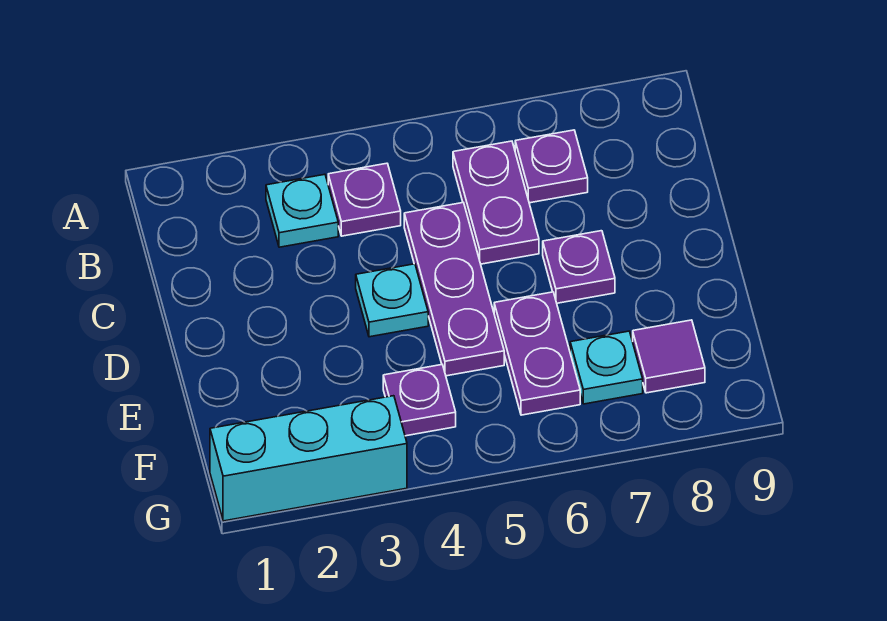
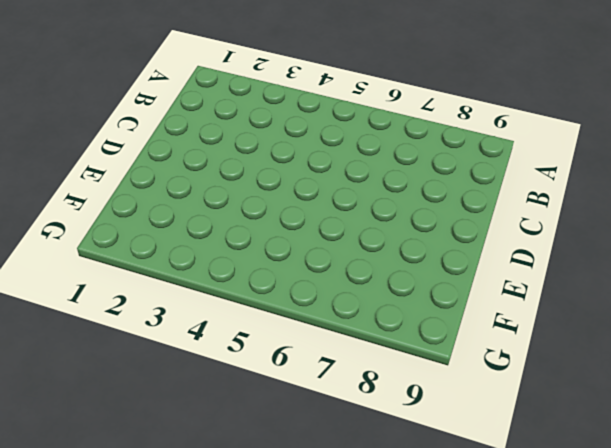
none -> cyan plate B3 level 1
none -> purple plate B4 level 1
none -> purple plate B6:C6 level 1

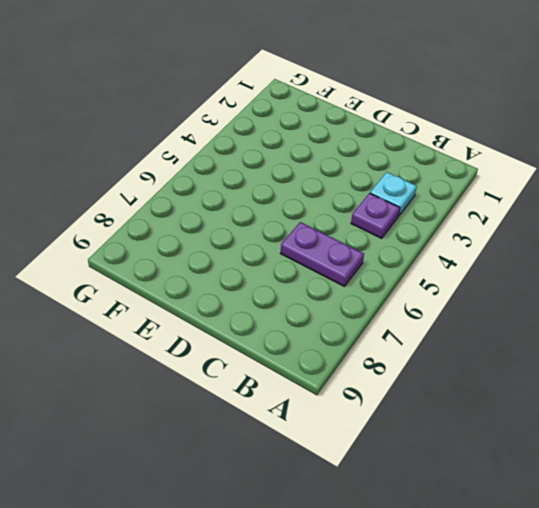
none -> purple plate B7 level 1
none -> purple plate C5:E5 level 1
none -> cyan plate D4 level 1

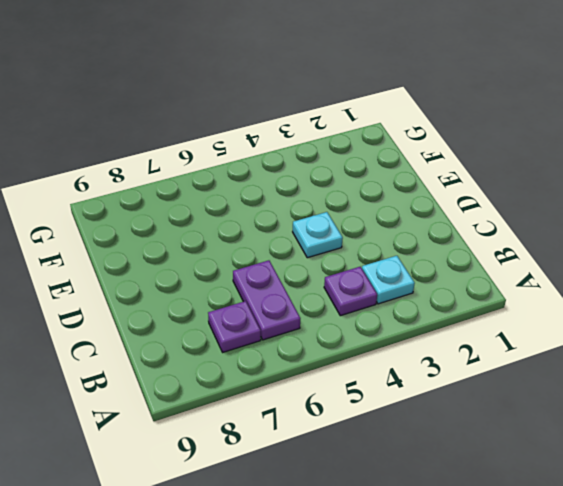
none -> purple plate C5:E5 level 1
none -> purple plate D7 level 1
none -> purple plate E6:F6 level 1

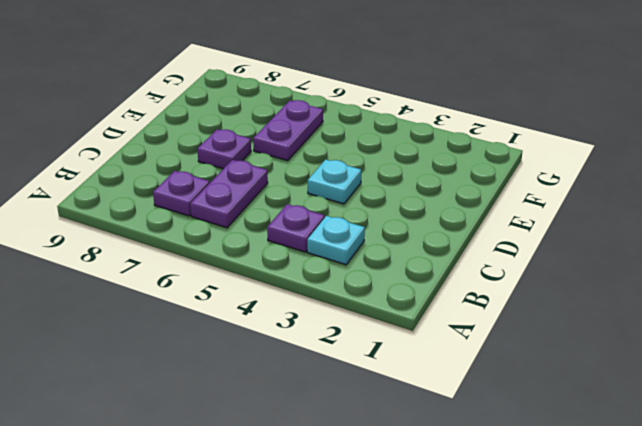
none -> purple plate C5:E5 level 1
none -> purple plate F4 level 1
none -> cyan plate F7 level 1

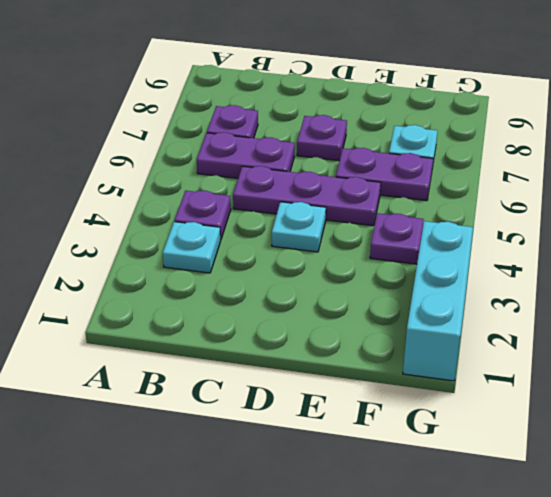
none -> purple tile F8 level 1

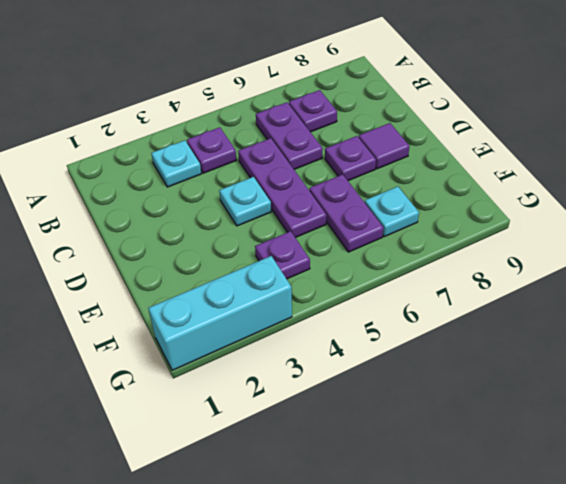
purple tile D8 level 1 -> purple tile F8 level 1

